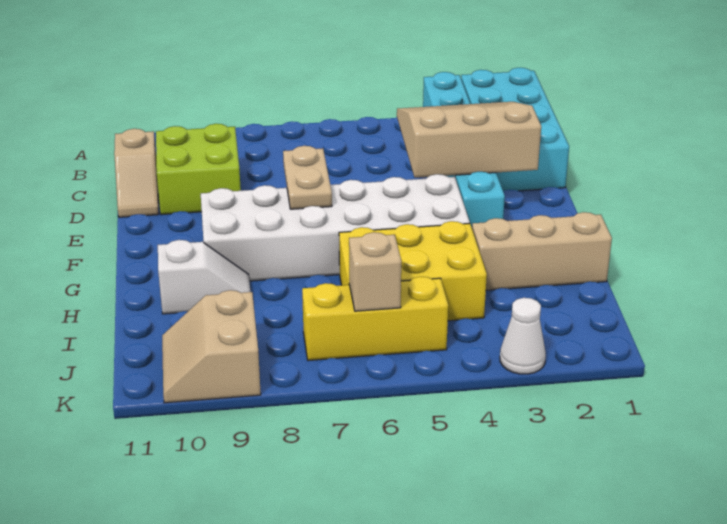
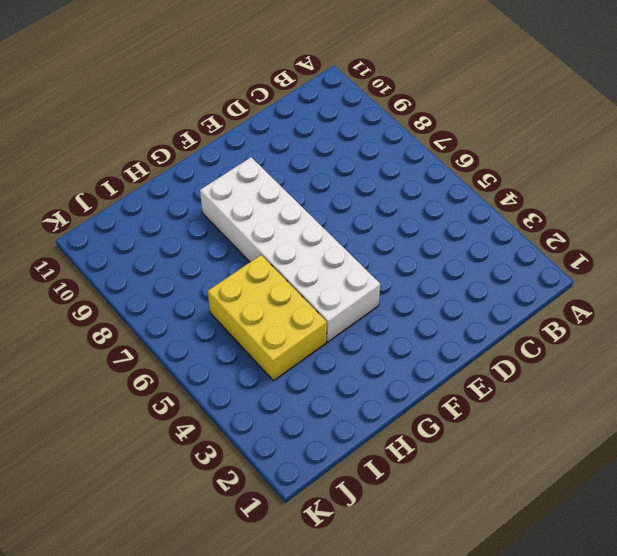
none -> cyan brick A1:D2 level 1
none -> cyan brick A3:F3 level 1
none -> lime brick C9:D10 level 1

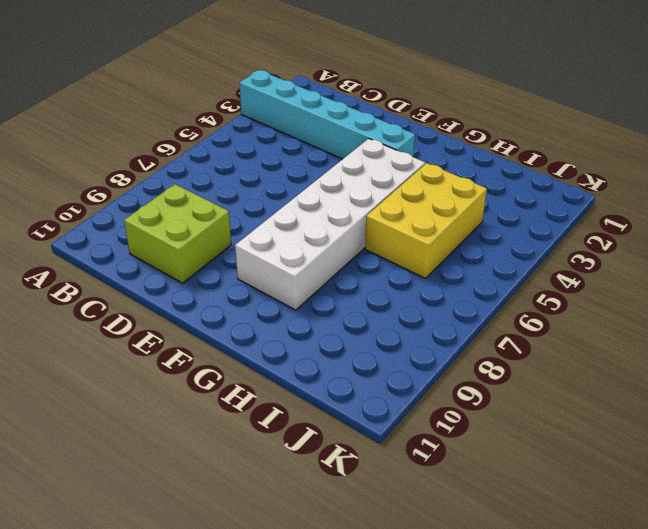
none -> cyan brick A1:D2 level 1
none -> tan slope C11:D11 level 1 top C
none -> tan brick H1:H3 level 1

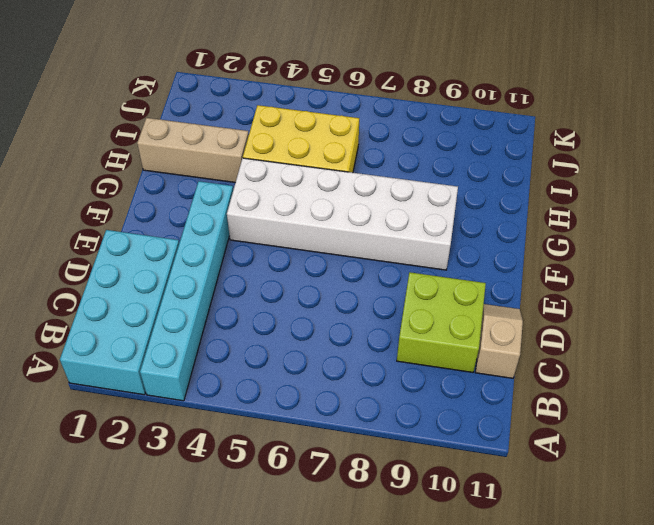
none -> white slope H9:H10 level 1 top 10
none -> yellow brick J5:J7 level 1
none -> tan slope J9:K10 level 1 top 9

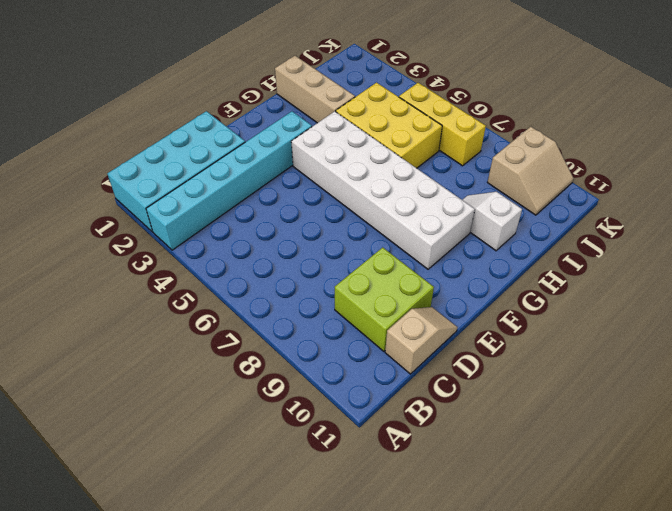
none -> white cone K3 level 1
none -> tan slope C2:E4 level 2 top E
none -> tan plate E7:F7 level 2

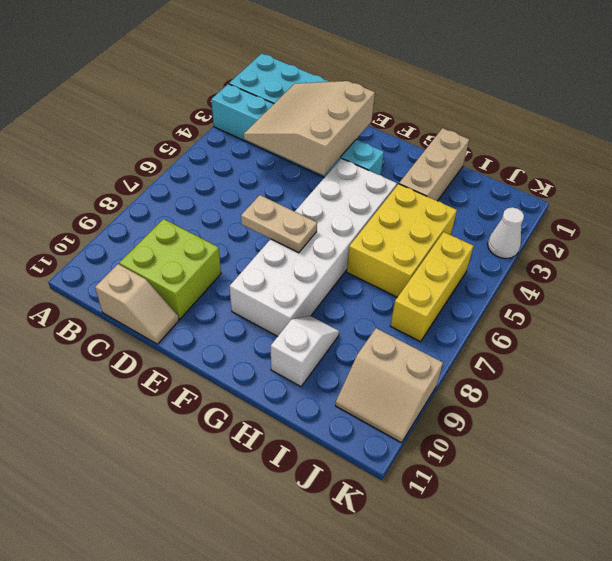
none -> tan brick J6 level 2

